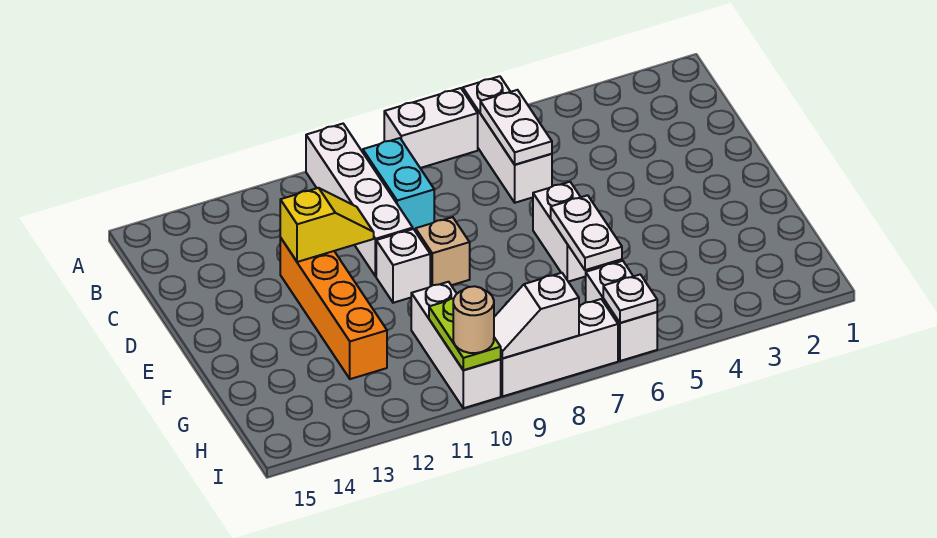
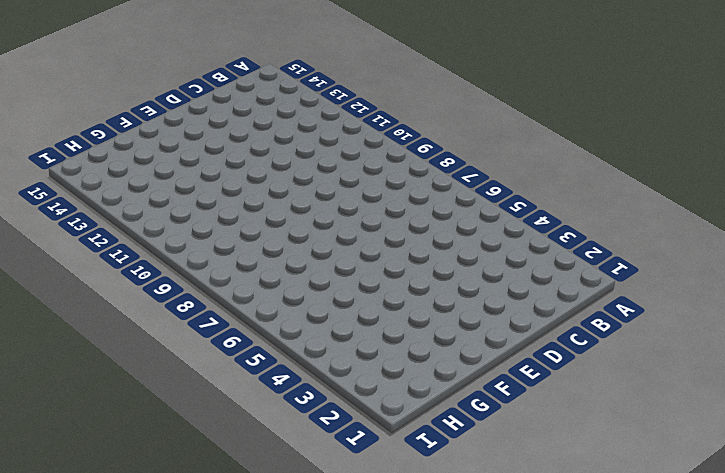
none -> white brick A6:C6 level 1
none -> white brick A7:A8 level 1
none -> white brick A10:D10 level 1

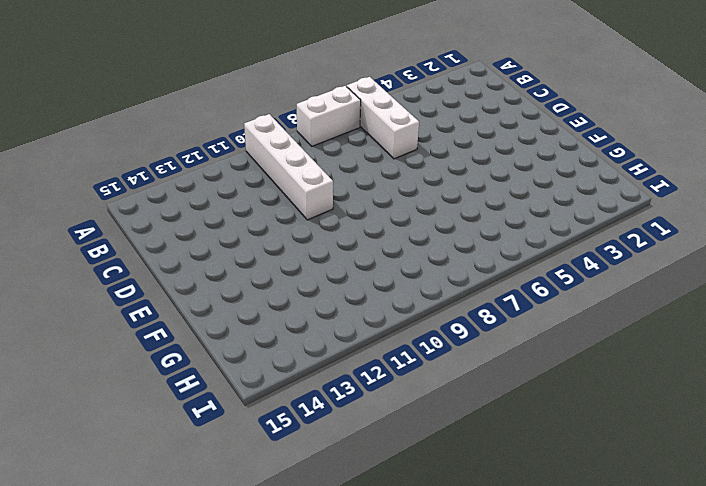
none -> cyan brick B9:C9 level 1
none -> orange brick D12:G12 level 1
none -> white brick E6:F6 level 1

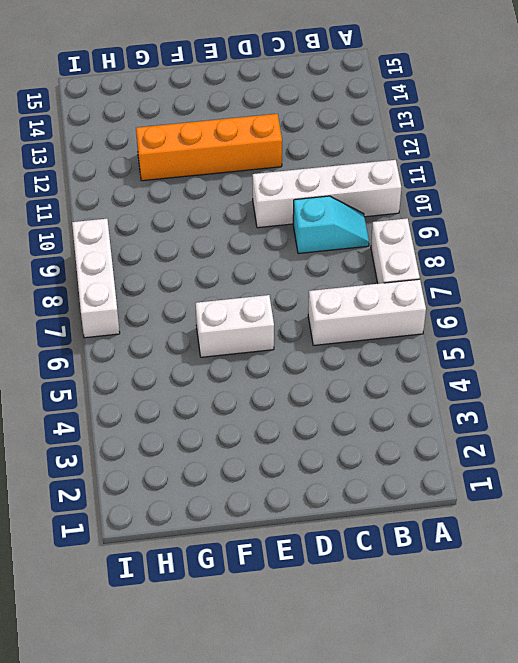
cyan slope B9:C9 level 1 top C -> cyan brick B9:C9 level 1
none -> tan brick E9 level 1
none -> white brick E10 level 1
none -> white brick G10:I10 level 1

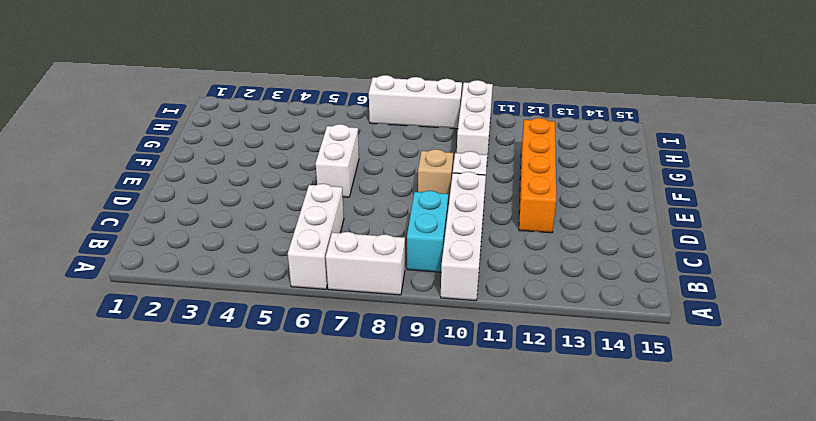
none -> white brick H6:I6 level 1
none -> white plate B6:C6 level 2
none -> yellow slope D11:D12 level 2 top 12

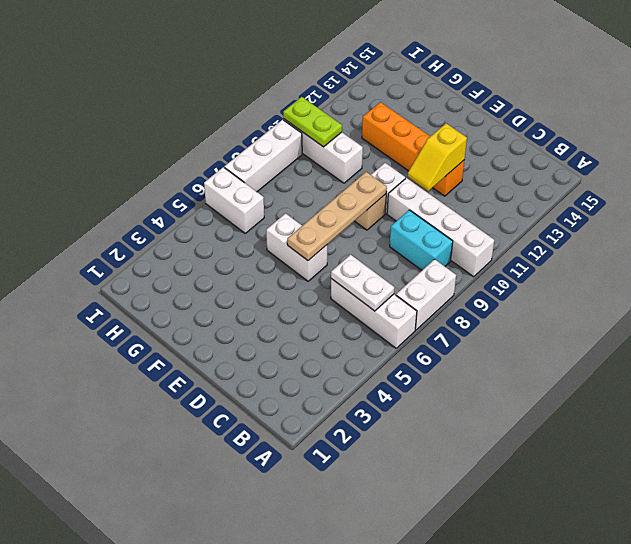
tan plate E6:E9 level 2 -> none
none -> white plate F6:G6 level 2
none -> white plate I6 level 2
none -> white slope I8:I9 level 2 top 8

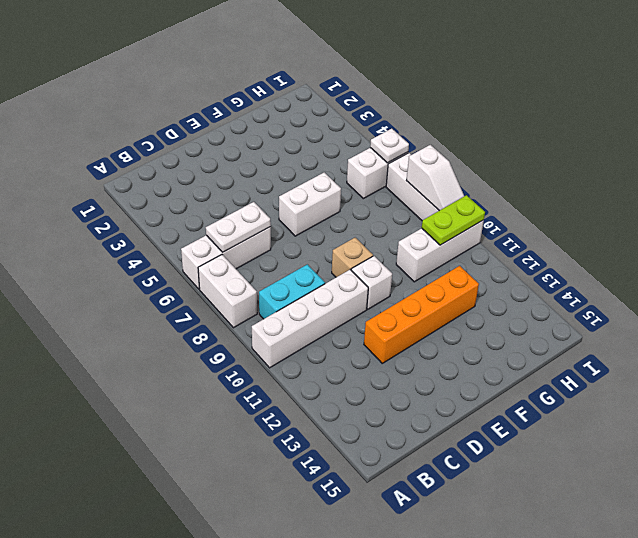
none -> yellow slope D11:D12 level 2 top 12
none -> white plate F6:G6 level 2
none -> tan round brick I10 level 3

